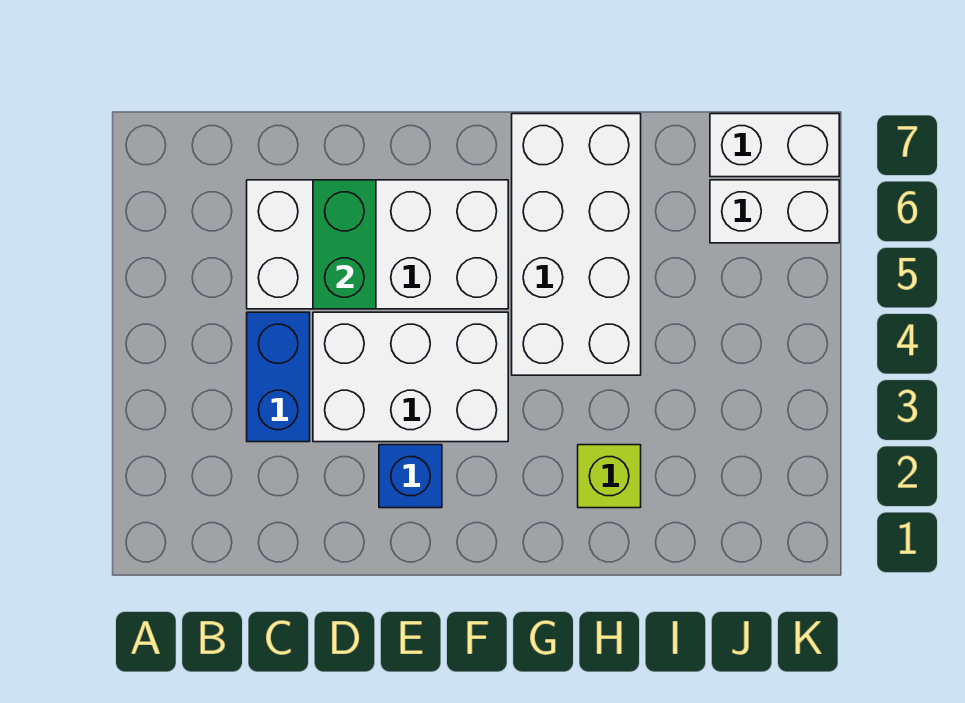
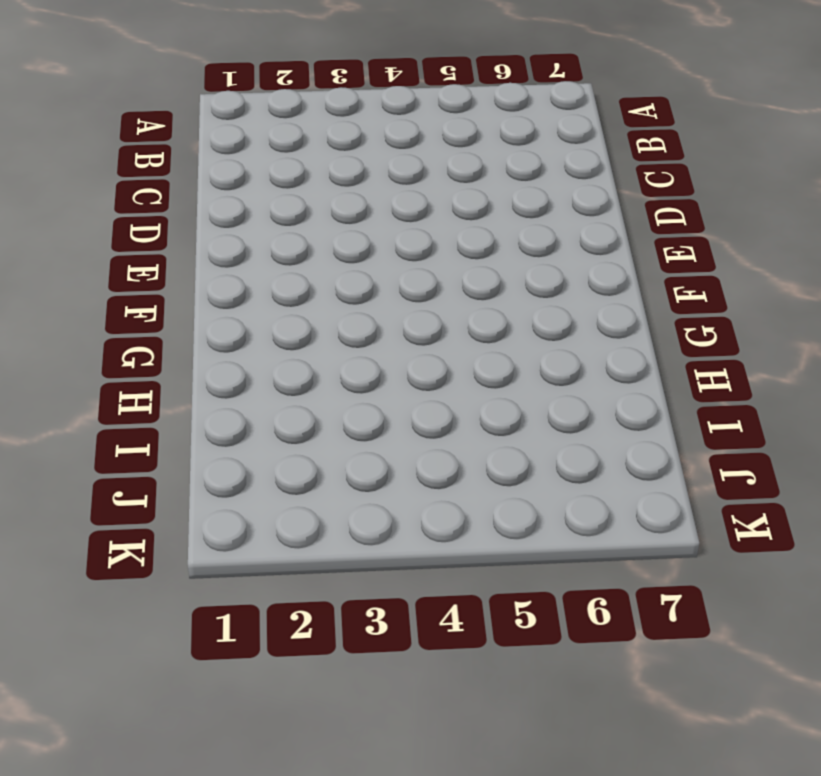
none -> blue brick C3:C4 level 1
none -> white brick C5:F6 level 1

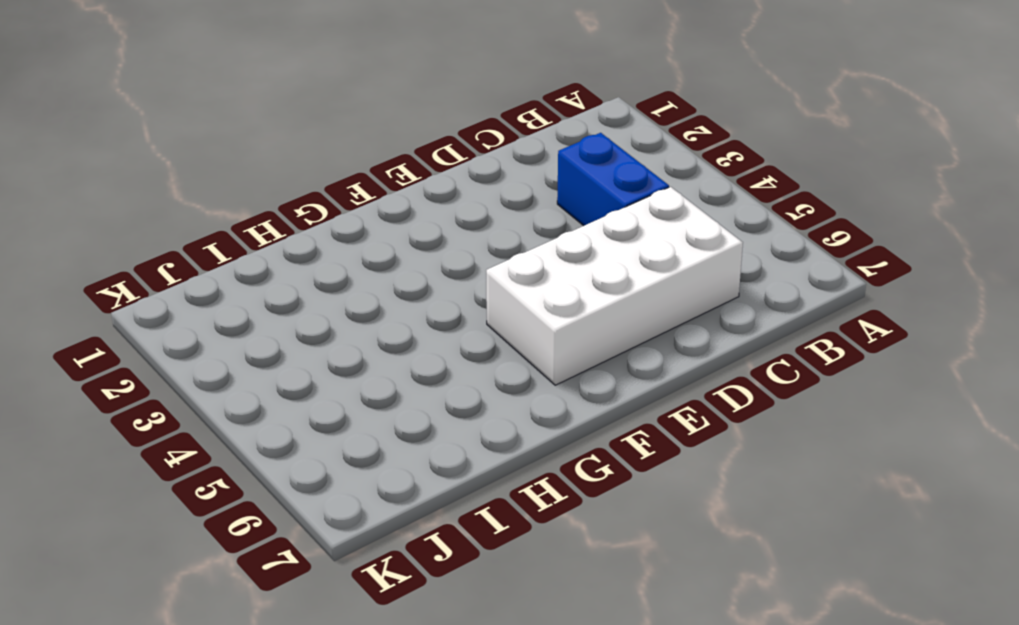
none -> white brick D3:F4 level 1
none -> blue brick E2 level 1

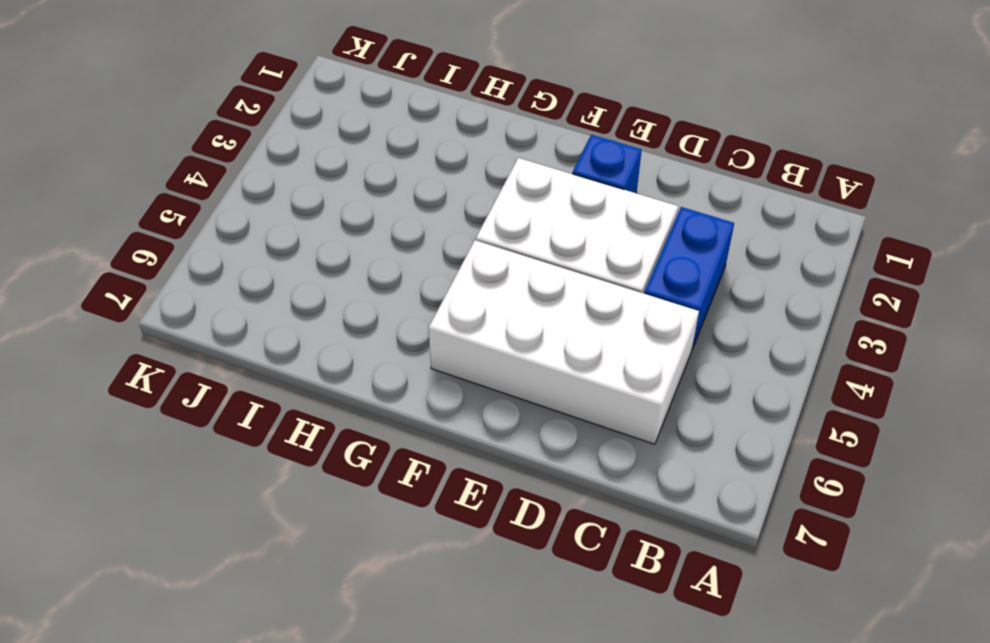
none -> white brick G4:H7 level 1
none -> lime brick H2 level 1

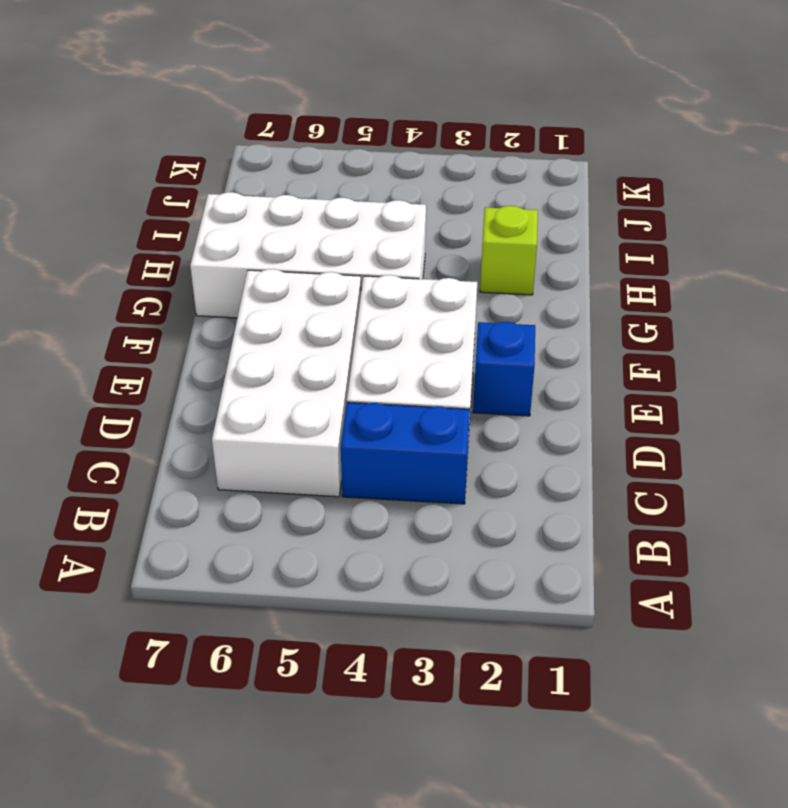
none -> white brick J6:K6 level 1
none -> white brick J7:K7 level 1

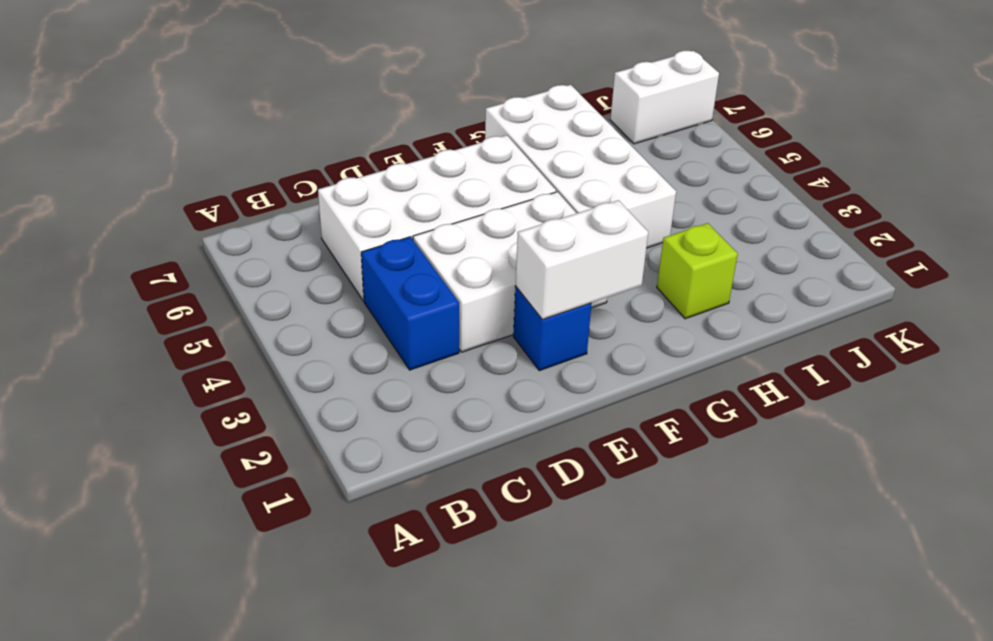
white brick E2:F2 level 2 -> white brick J6:K6 level 1
none -> green brick D5:D6 level 2

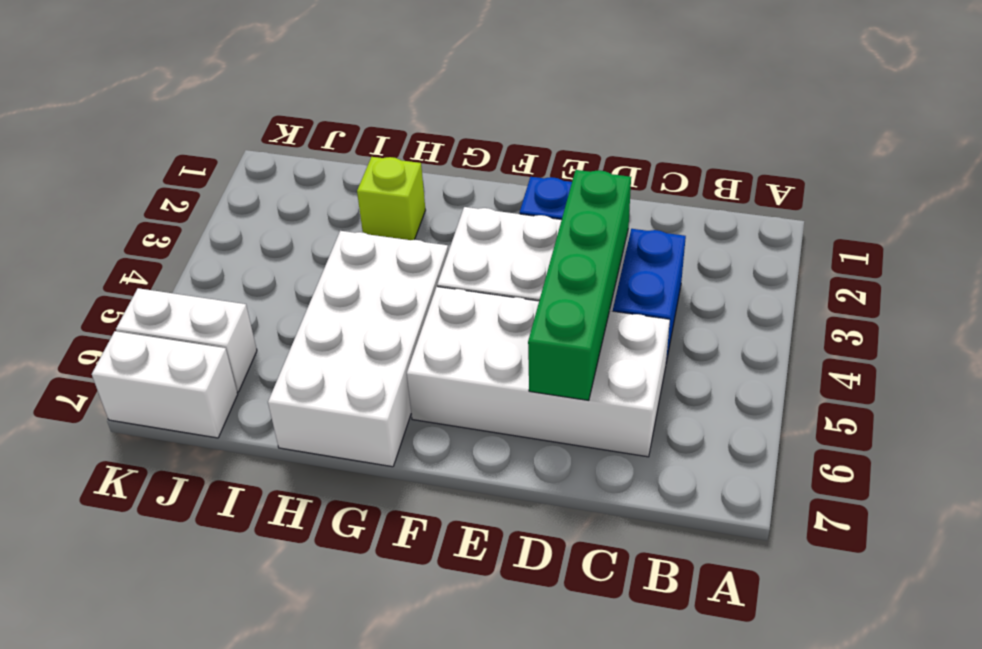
green brick D3:D6 level 2 -> green brick D5:D6 level 2

